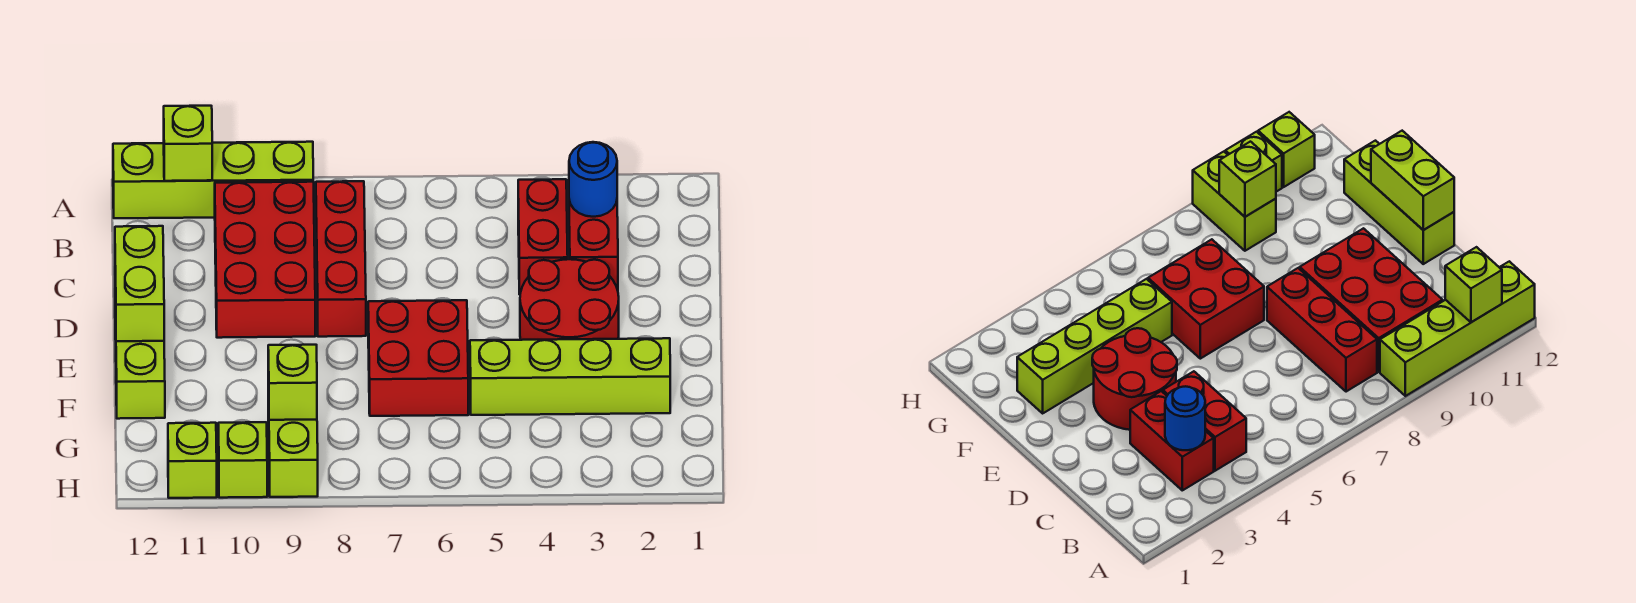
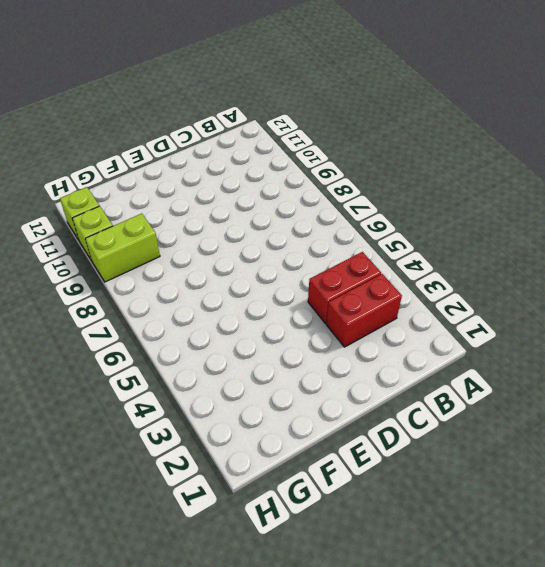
none -> lime brick A9:A12 level 1
none -> red brick B8:D8 level 1
none -> red brick B9:D10 level 1

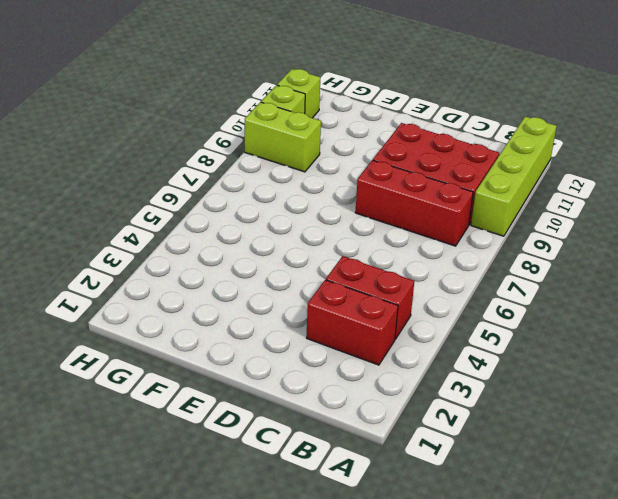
none -> red round brick D3:E4 level 1
none -> lime brick D12:F12 level 1
none -> red brick E6:F7 level 1

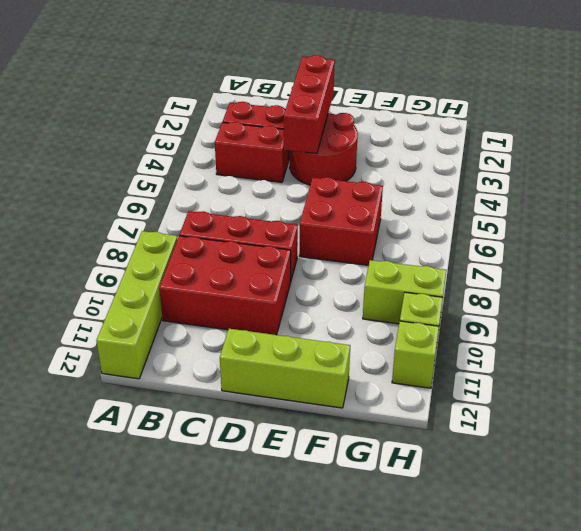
red brick D2:D4 level 2 -> none
none -> lime brick F2:F5 level 1
none -> lime brick A11 level 2
none -> blue round brick B3 level 2

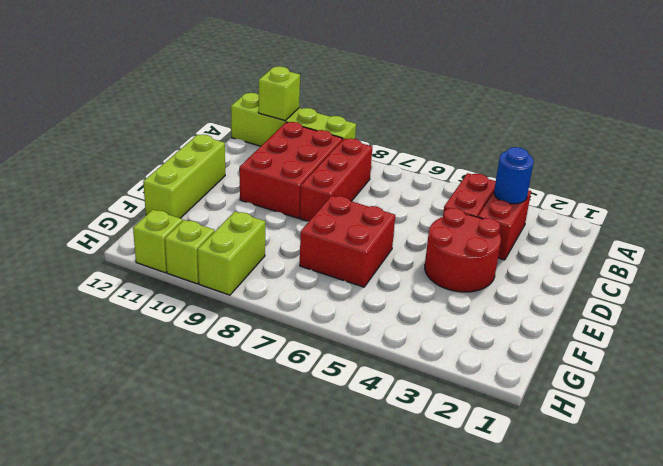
none -> lime brick F2:F5 level 1
none -> lime brick D12:E12 level 2
none -> lime brick G9 level 2

